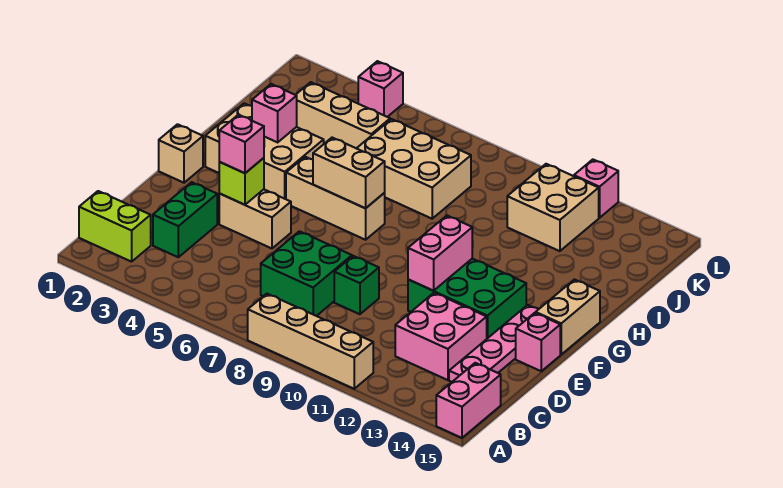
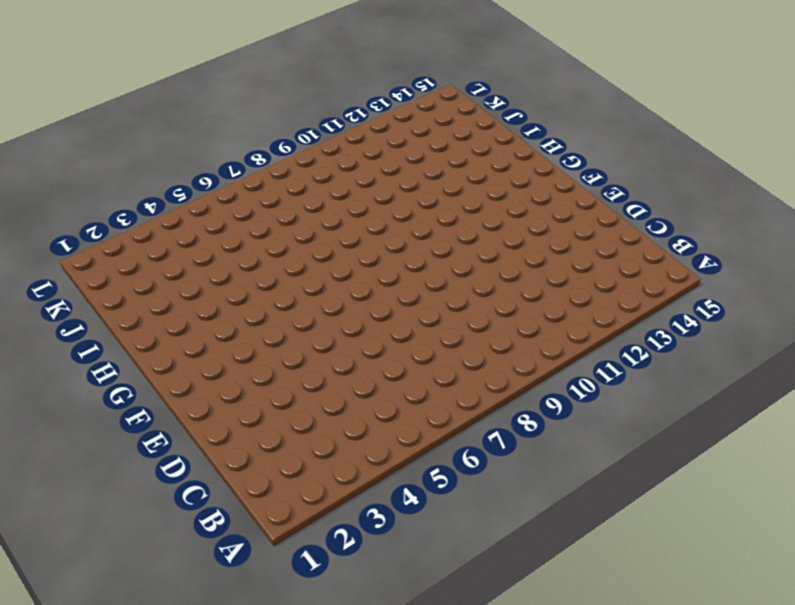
none -> tan brick A8:A11 level 1
none -> pink brick A15:B15 level 1
none -> lime brick B1:B2 level 1

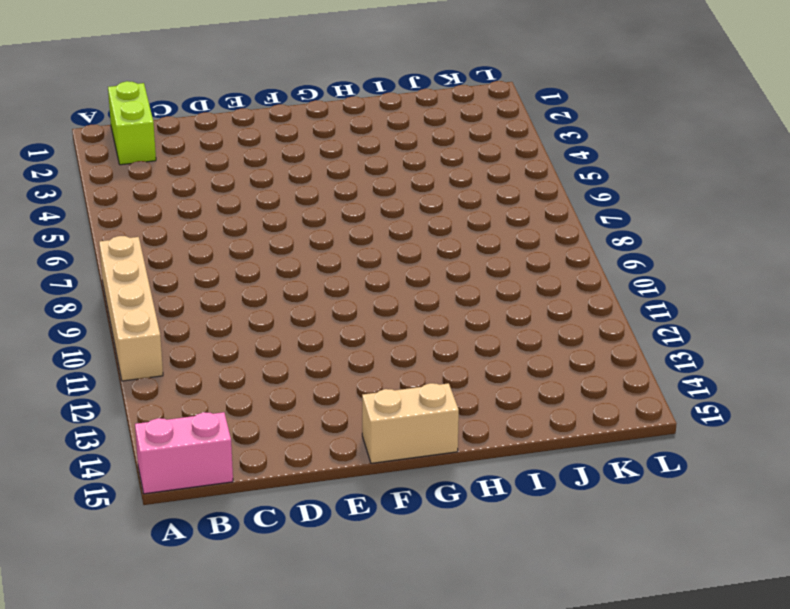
none -> green brick C3:D3 level 1
none -> green brick C7:D8 level 1
none -> pink brick C12:D13 level 1

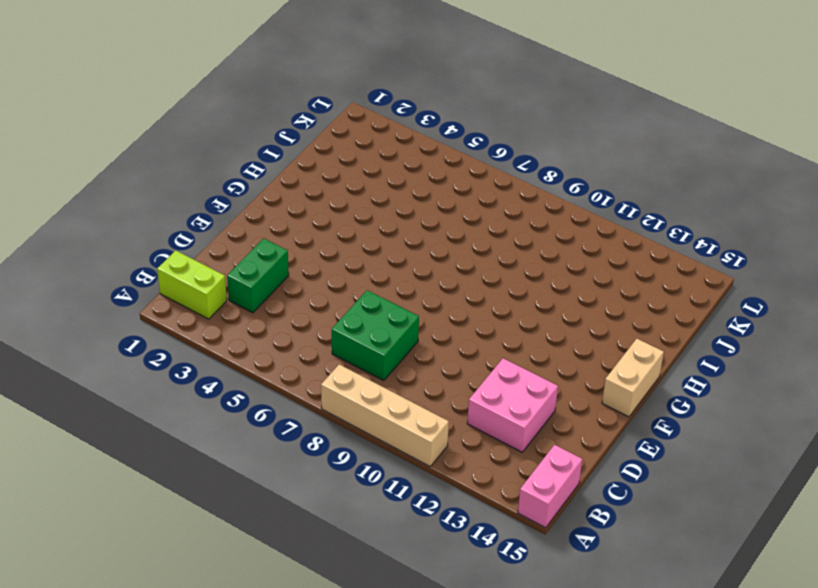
none -> pink plate C14:F14 level 1
none -> green brick D9 level 1
none -> tan brick E4:E5 level 1

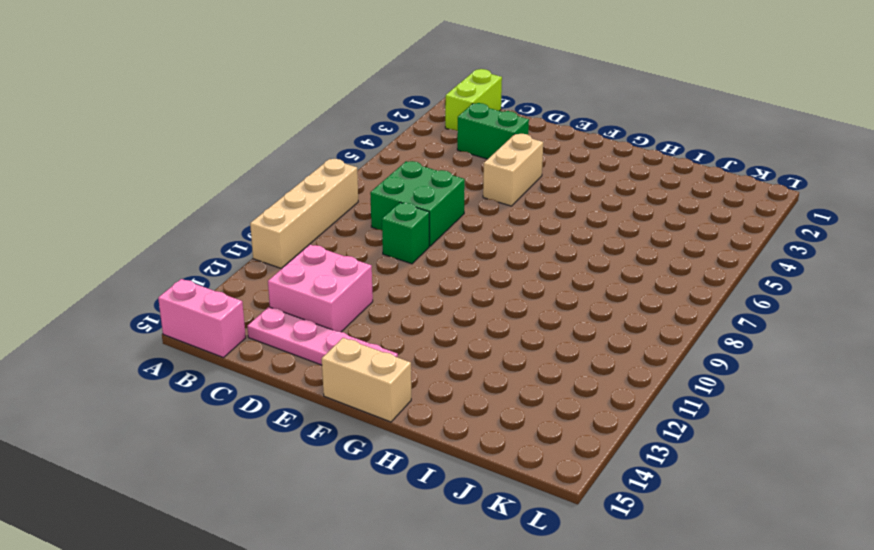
none -> green brick E11:F13 level 1
none -> pink brick E15 level 1
none -> tan brick F1 level 1

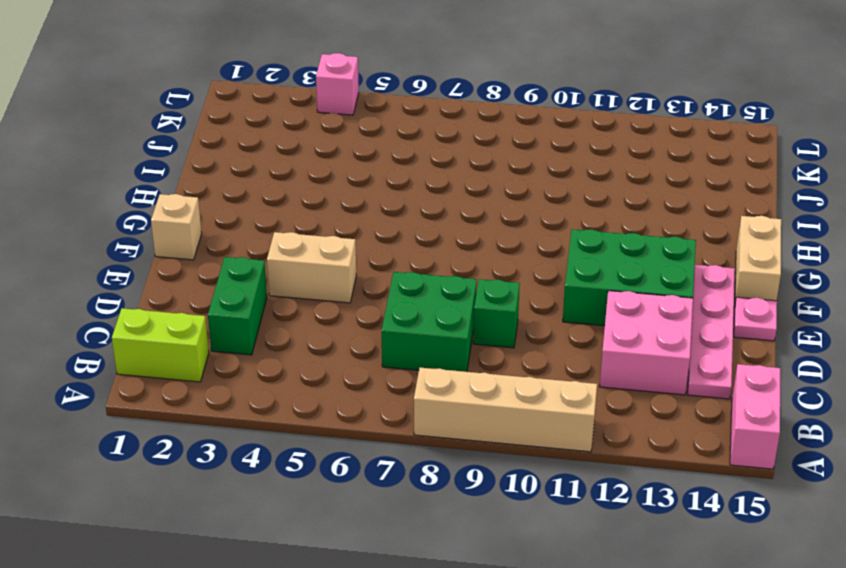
pink plate E15 level 1 -> pink brick E15 level 1
none -> tan brick G2:H4 level 1
none -> tan brick G5:G7 level 1
none -> tan brick I6:J8 level 1

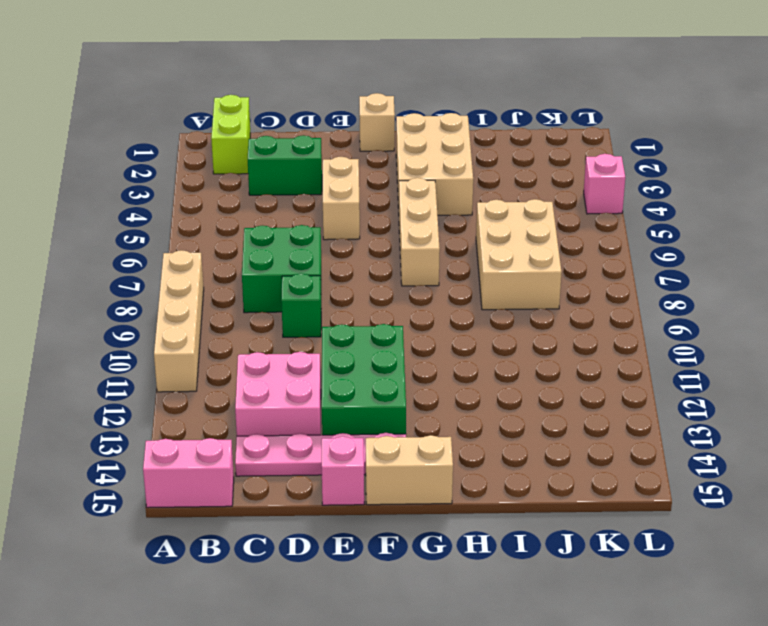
none -> tan brick J3:J5 level 1
none -> tan brick J11:K12 level 1
none -> pink brick L12 level 1

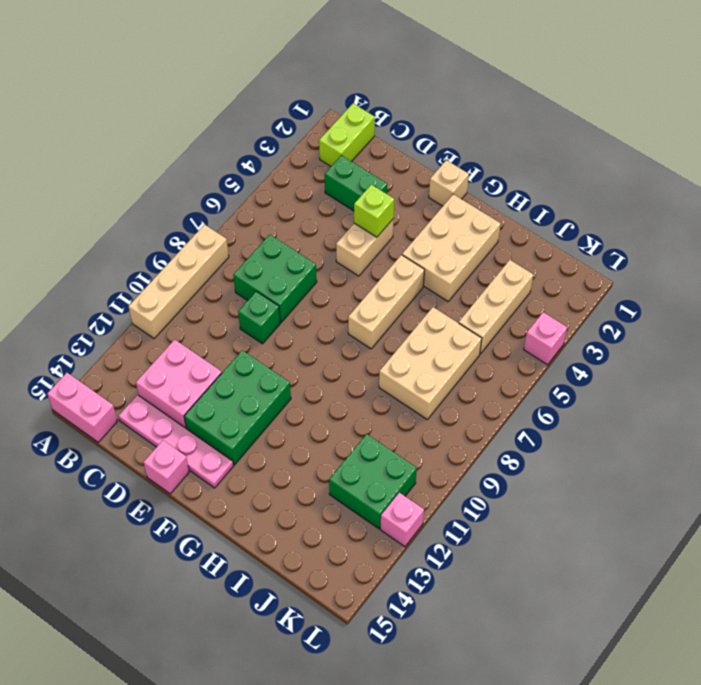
green brick J11:K12 level 1 -> tan brick J11:K12 level 1
none -> tan brick F15:G15 level 1
none -> pink brick E11:F11 level 2
none -> tan brick G6:G7 level 2

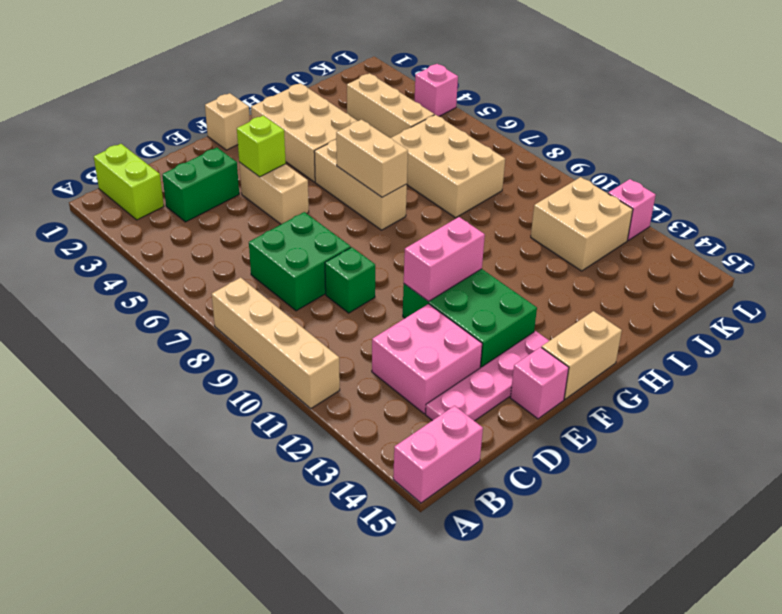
none -> pink brick H3 level 2
none -> pink brick E4 level 3

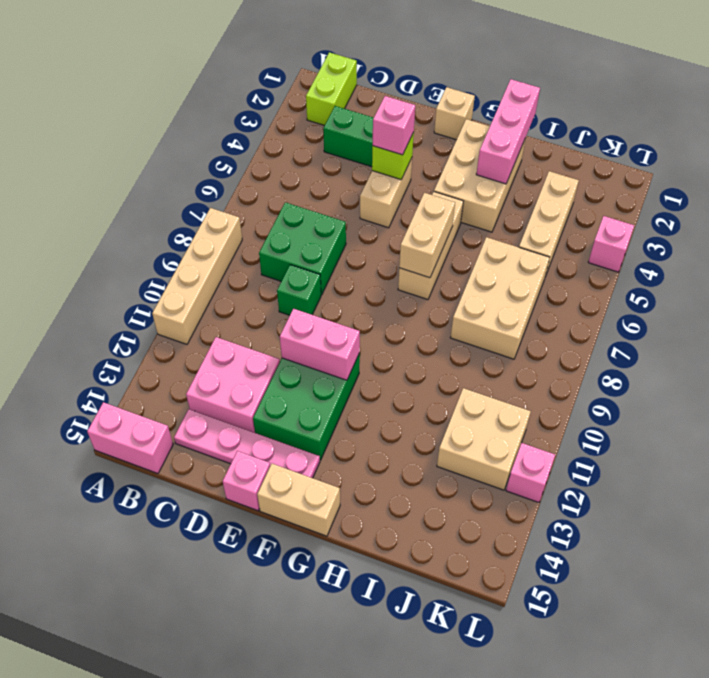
pink brick H1:H3 level 2 -> pink brick H3 level 2

